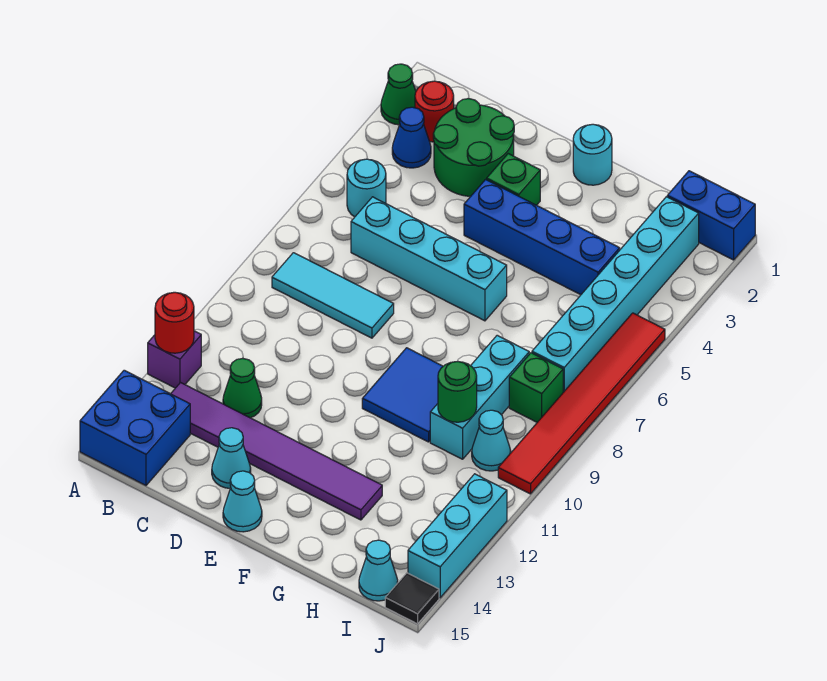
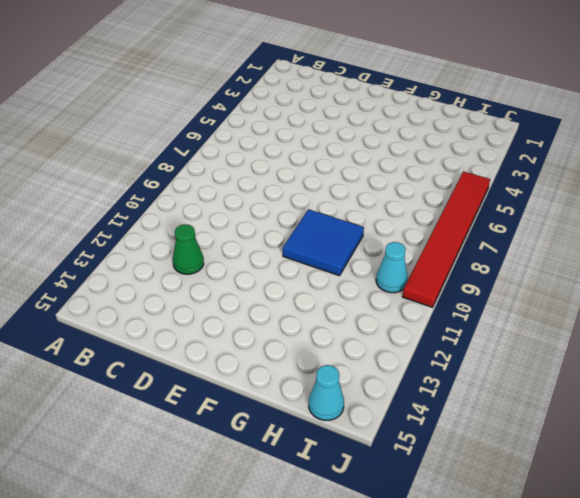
none -> green cone A2 level 1
none -> purple brick A12 level 1
none -> blue brick A14:B15 level 1

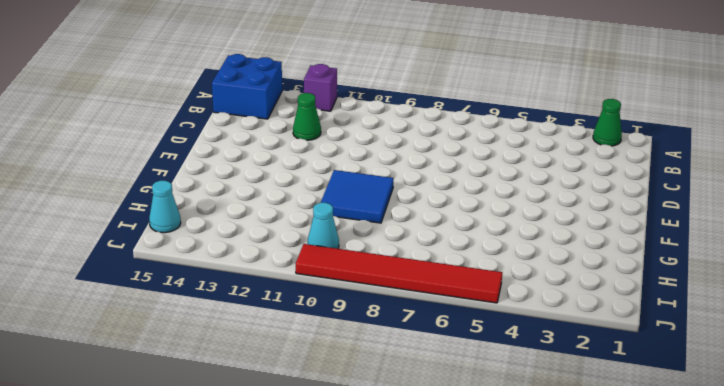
none -> red round brick B2 level 1
none -> blue cone B3 level 1
none -> cyan round brick B5 level 1

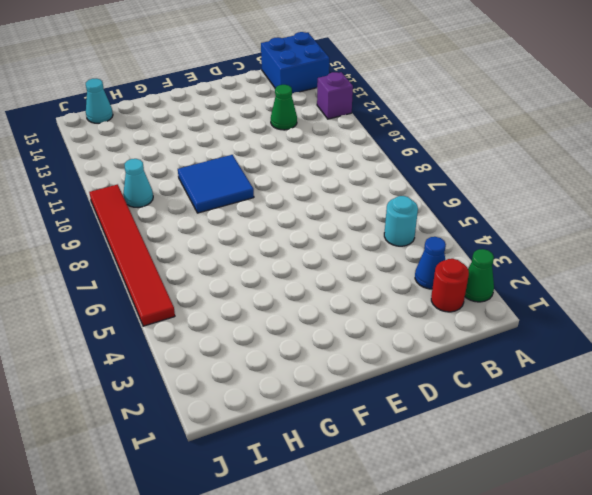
none -> cyan tile B8:D8 level 1
none -> purple tile B13:G13 level 1
none -> green round brick C2:D3 level 1

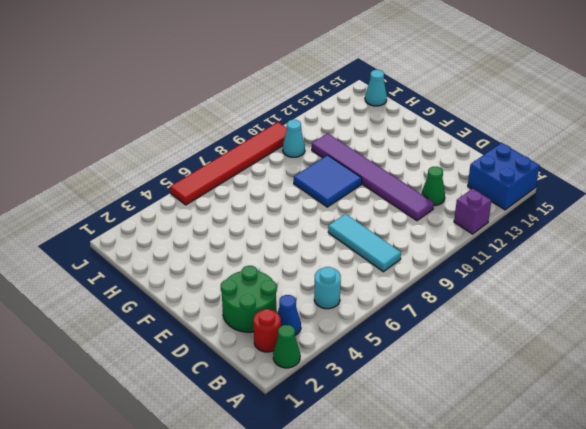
purple tile C11:H11 level 1 -> purple tile B13:G13 level 1
none -> cyan brick C6:F6 level 1
none -> cyan cone D14 level 1
none -> green brick E3 level 1

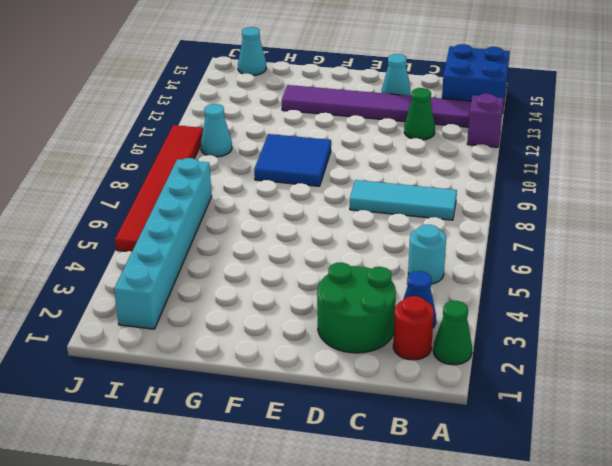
none -> cyan brick C6:F6 level 1
none -> green brick E3 level 1
none -> blue brick E4:H4 level 1

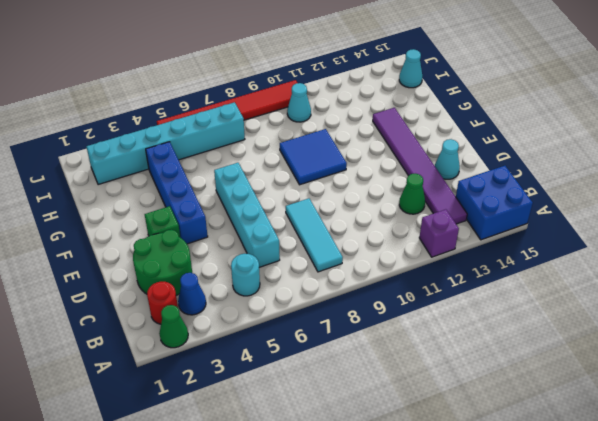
none -> cyan cone E15 level 1
none -> cyan round brick F1 level 1
none -> cyan brick H8:H10 level 1

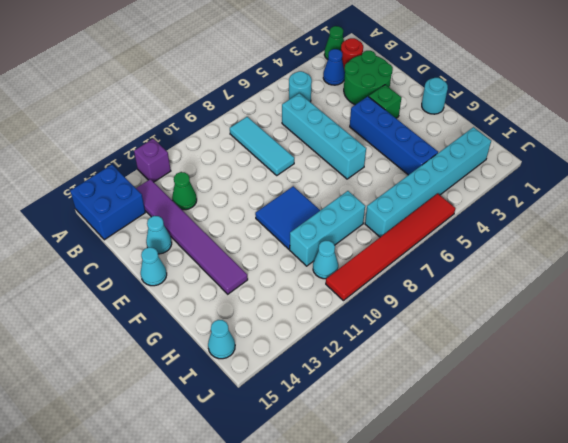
none -> blue brick I1:J1 level 1
none -> green brick I8 level 1
none -> cyan brick J12:J14 level 1

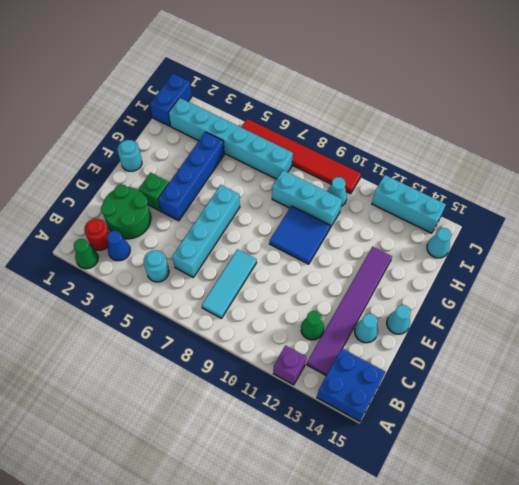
none -> green brick I8 level 1
none -> black tile J15 level 1
none -> red round brick A12 level 2

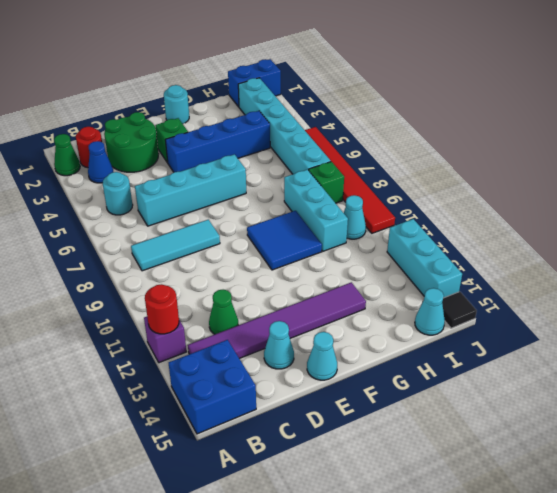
none -> green round brick H10 level 2

